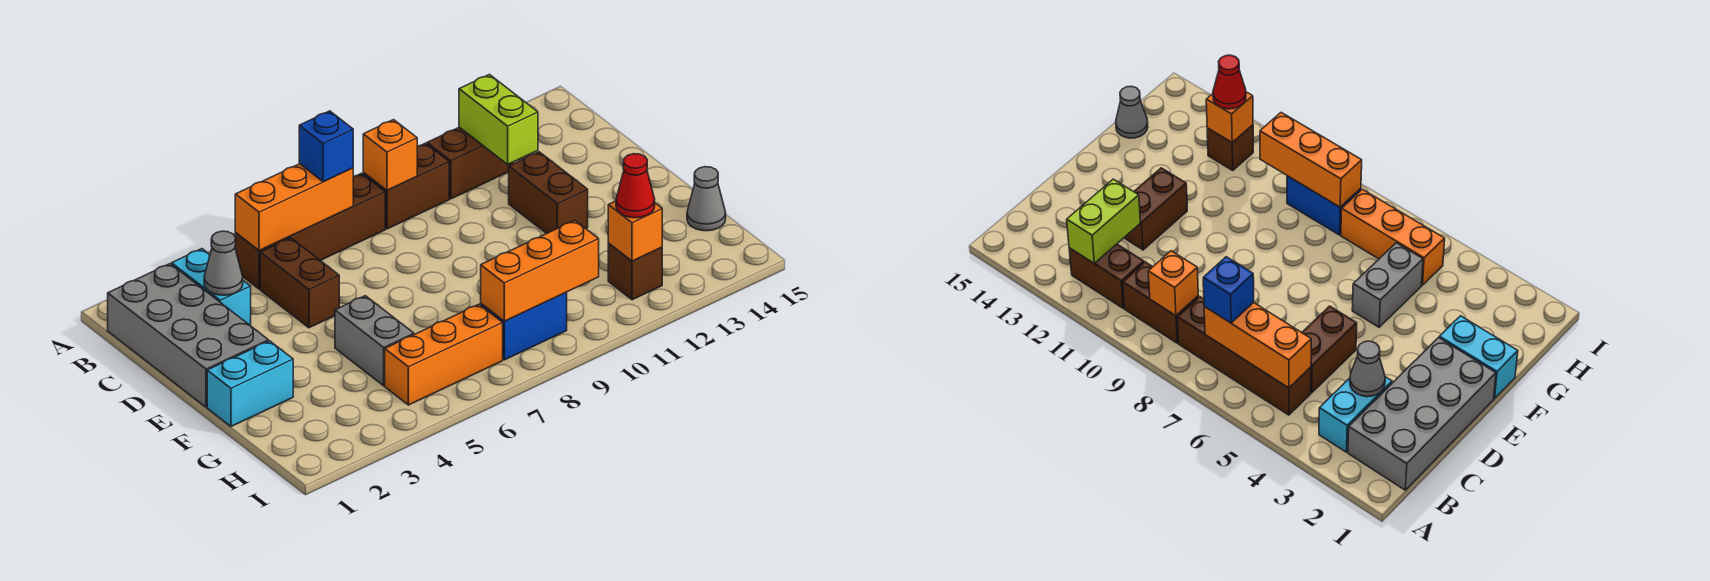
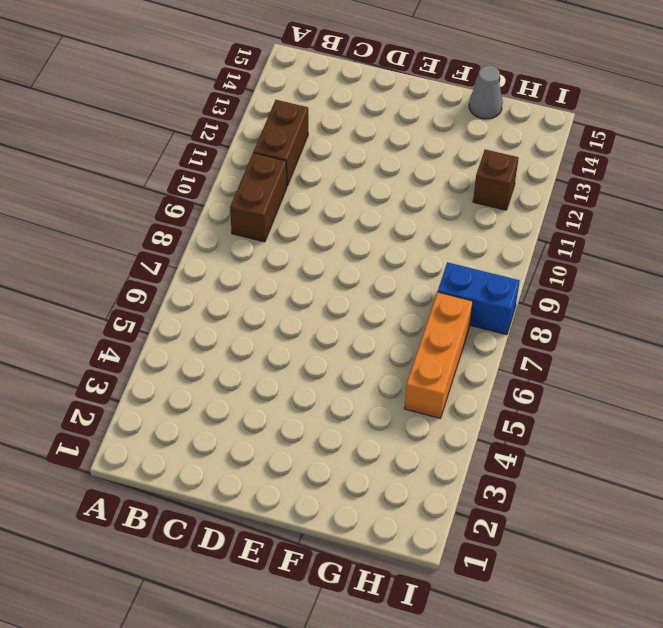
blue brick H8:I8 level 1 -> blue brick H8:H9 level 1
none -> grey brick B1:E2 level 1
none -> cyan brick B3:C3 level 1
none -> brown brick B5:B8 level 1

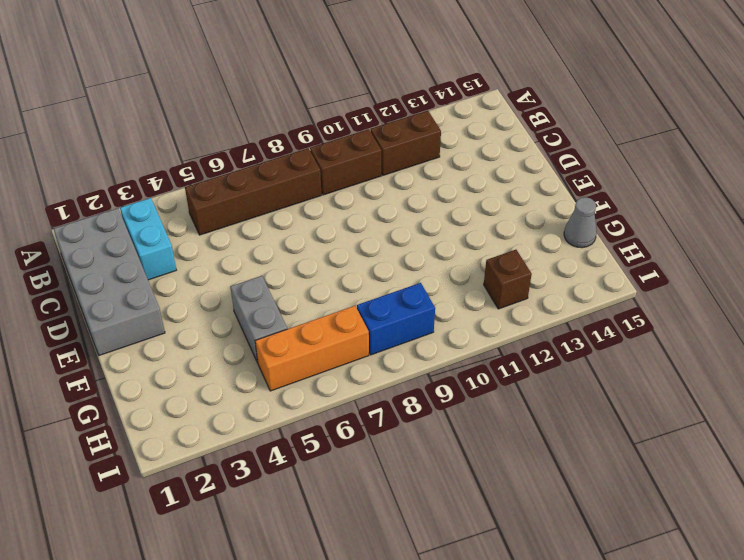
none -> brown brick C5:D5 level 1
none -> brown brick D12:E12 level 1
none -> cyan brick F1:F2 level 1

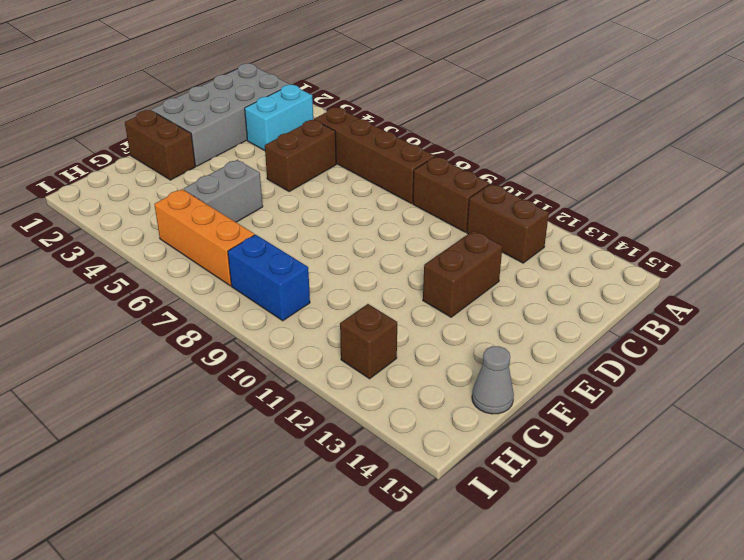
brown brick F1:F2 level 1 -> cyan brick F1:F2 level 1
none -> orange brick B5:B7 level 2
none -> orange brick B9 level 2
none -> lime brick B12:C12 level 2

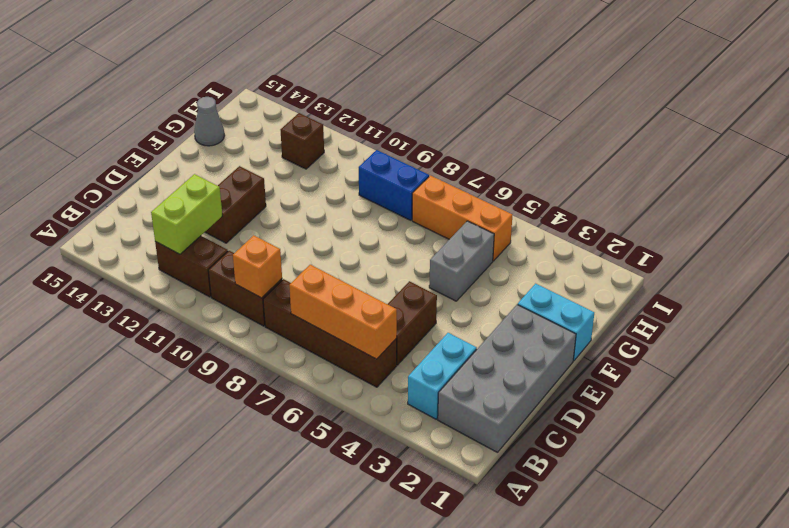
none -> grey cone C3 level 2
none -> orange brick H8:H10 level 2
none -> orange brick H12 level 2

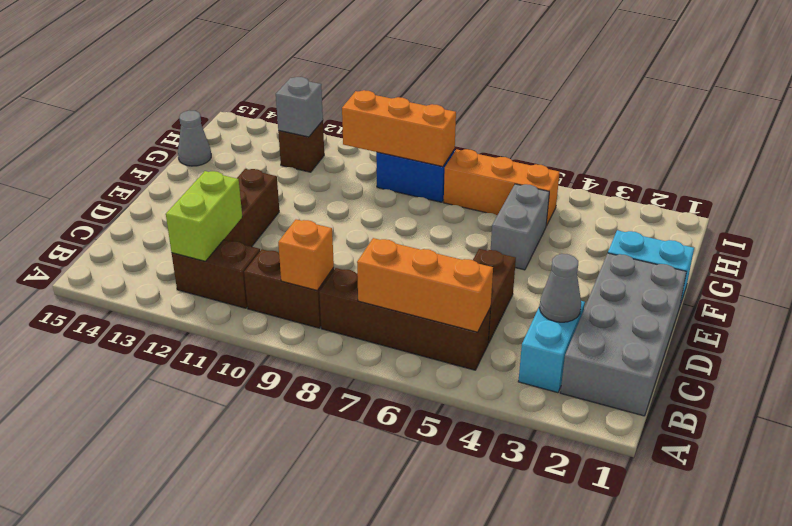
grey brick H12 level 2 -> orange brick H12 level 2
none -> blue brick B7 level 3
none -> red cone H12 level 3

